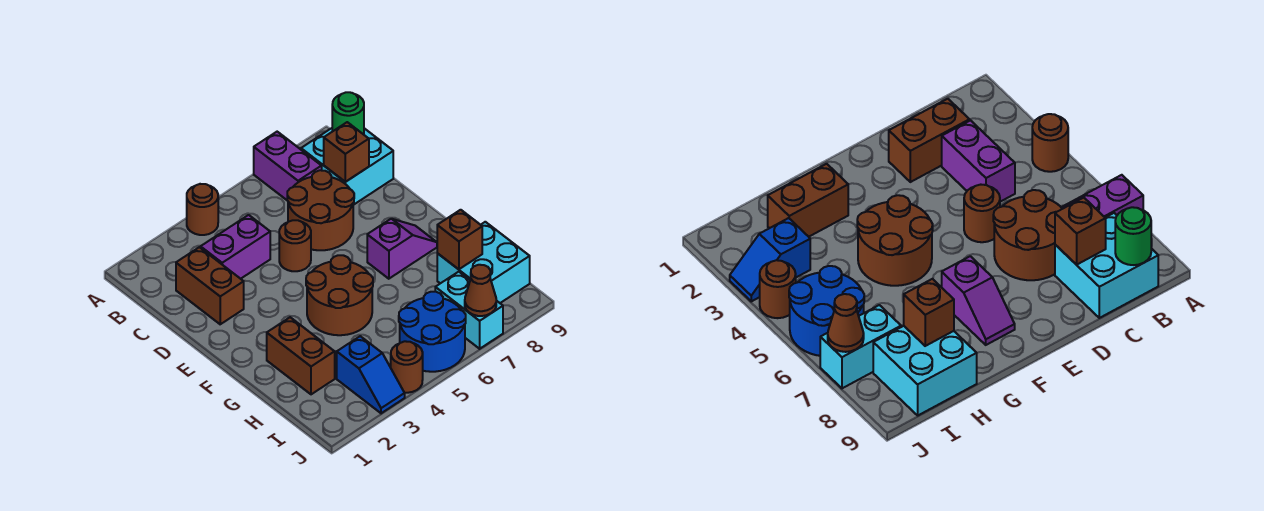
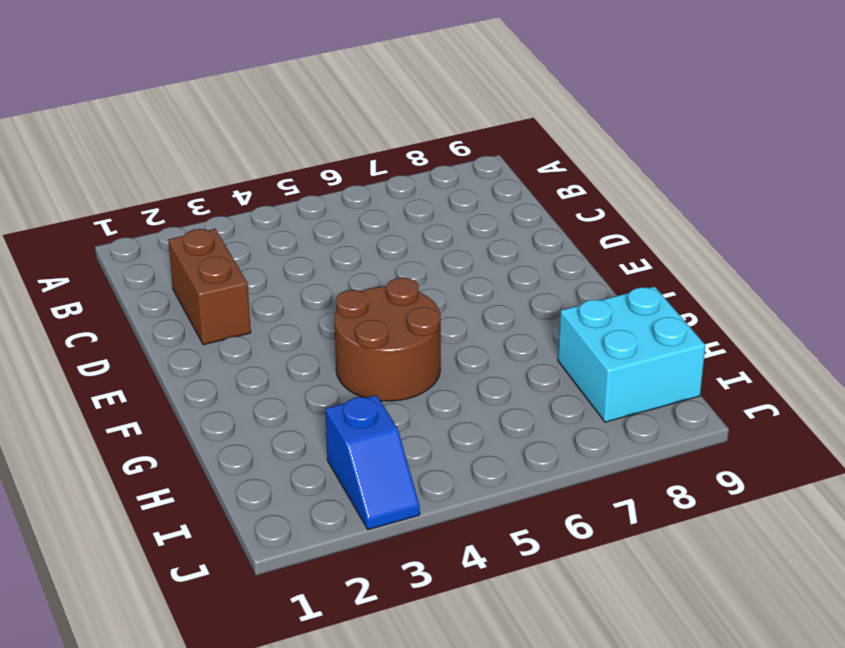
none -> brown round brick A4 level 1
none -> purple brick A7:B7 level 1
none -> cyan brick B8:C9 level 1

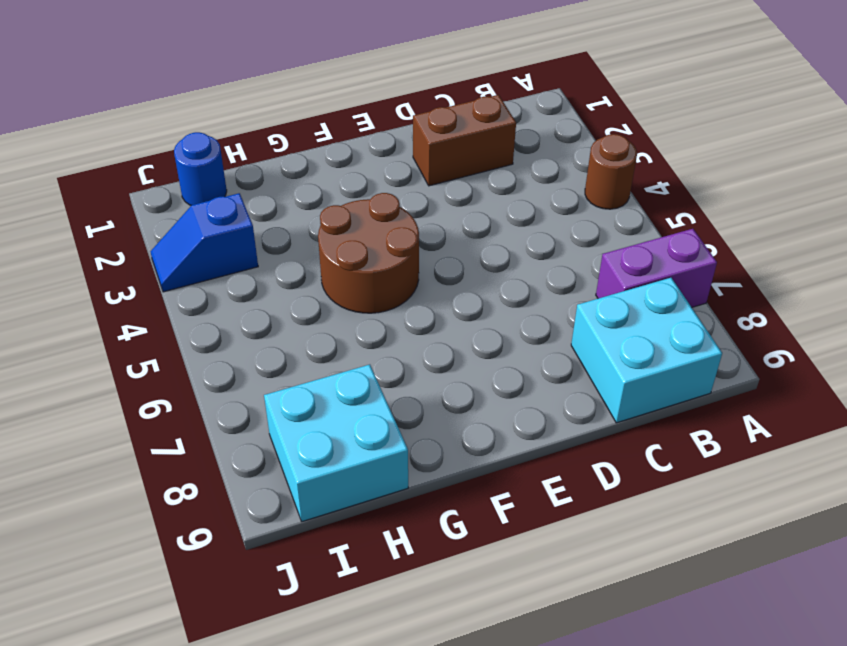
blue round brick I1 level 1 -> none
none -> purple brick C3:C4 level 1
none -> brown round brick C6:D7 level 1
none -> brown round brick D5 level 1

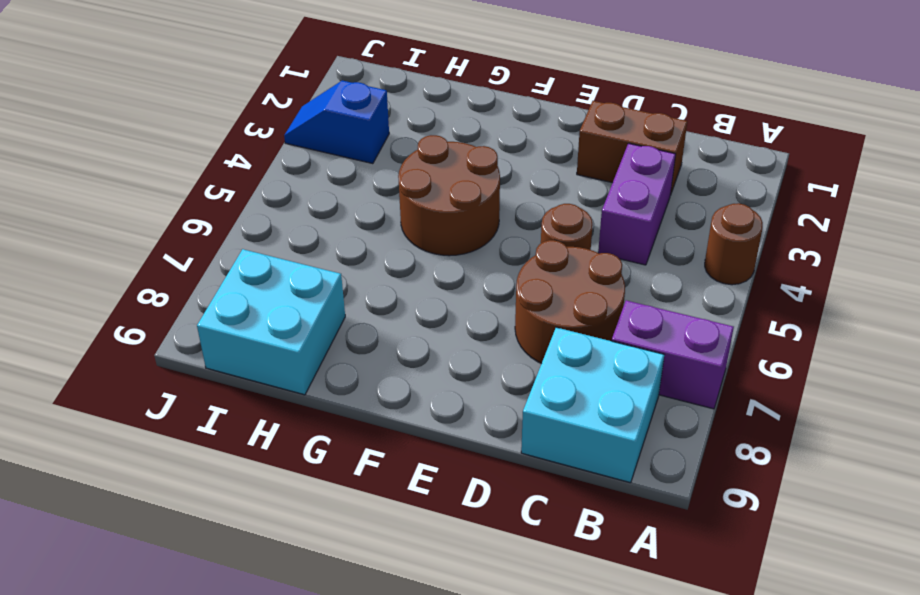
none -> purple slope F7:F8 level 1 top 7
none -> brown brick G2:H2 level 1
none -> blue round brick I5:J6 level 1

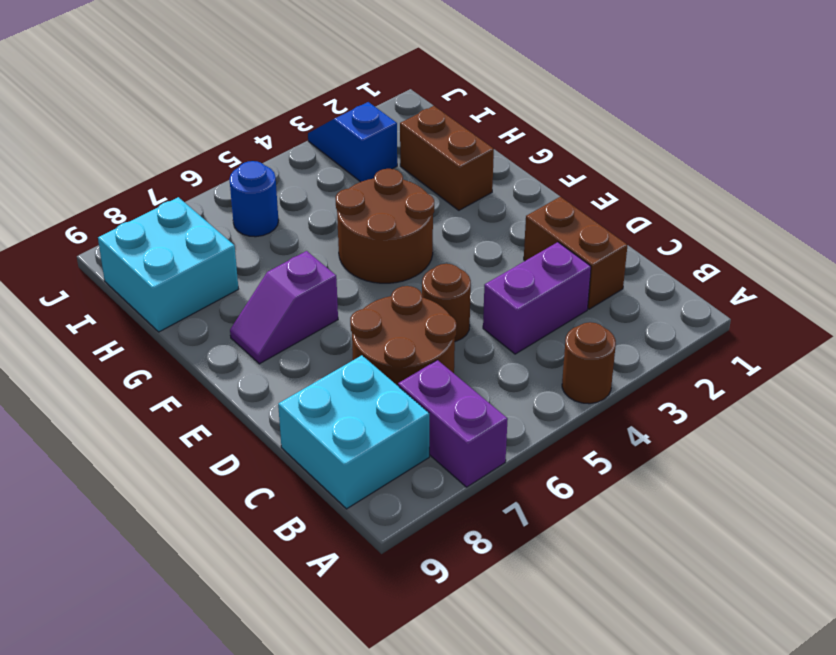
blue round brick I6 level 1 -> blue round brick I5:J6 level 1
none -> cyan brick I7:J7 level 1
none -> brown round brick J4 level 1
none -> green round brick B9 level 2

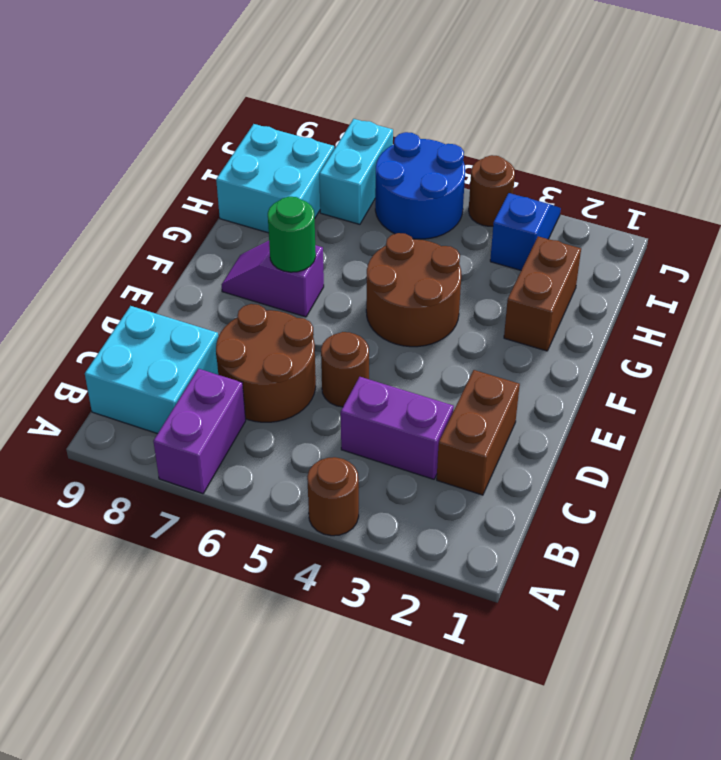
green round brick F7 level 2 -> green round brick B9 level 2
none -> brown brick C8 level 2
none -> brown brick H8 level 2
none -> brown cone J7 level 2

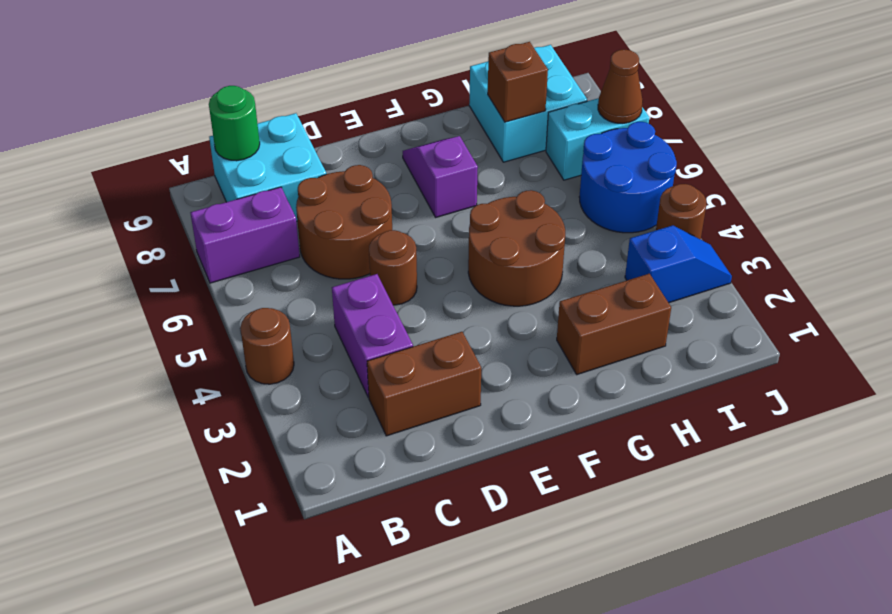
none -> brown brick C8 level 2

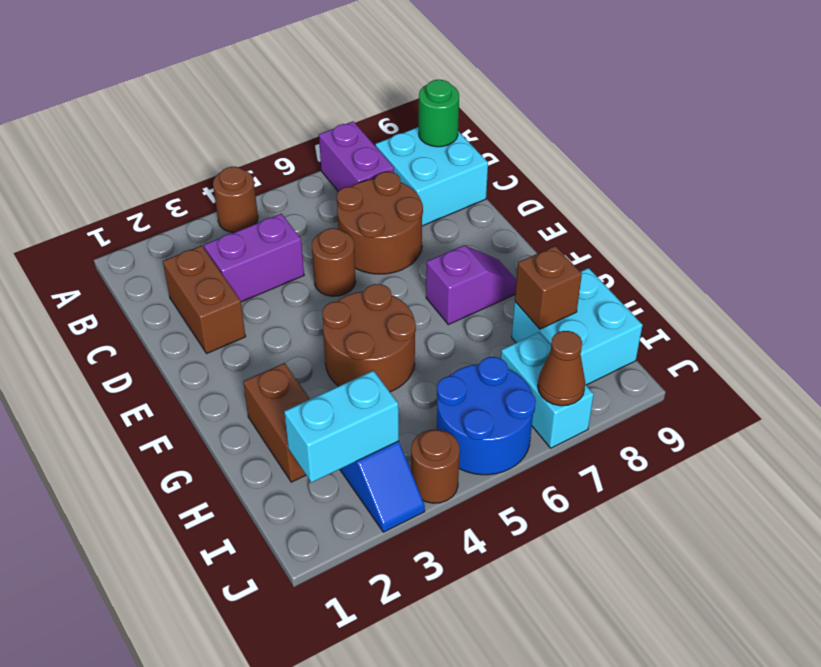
cyan brick I2:I3 level 2 -> none
none -> brown brick C8 level 2

